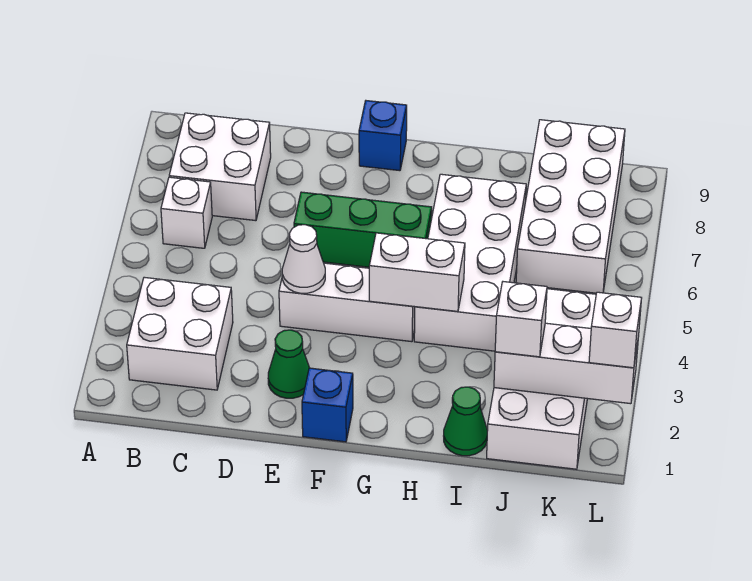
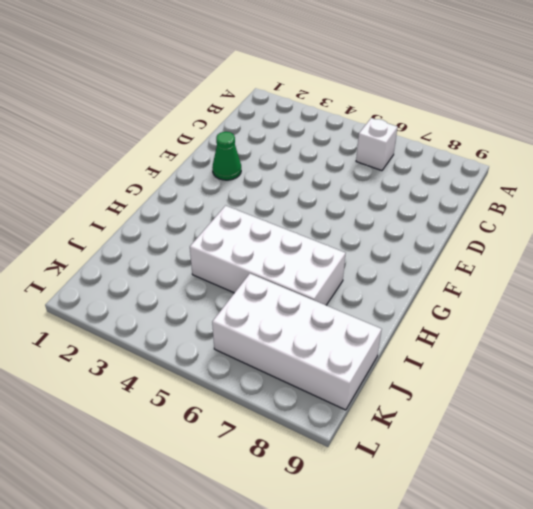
none -> white brick B2:C3 level 1
none -> white brick B7:C8 level 1
none -> white brick E4:G4 level 1

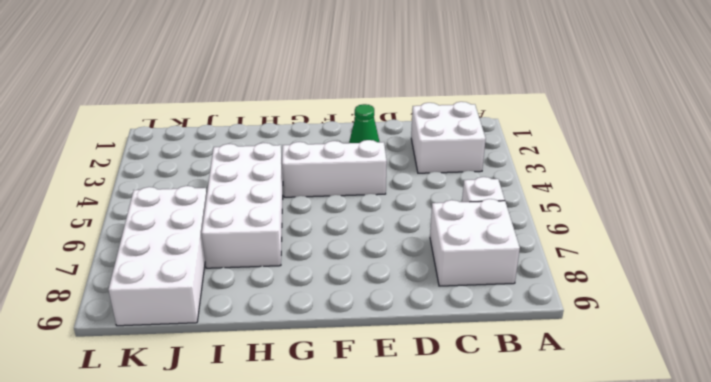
none -> green brick E6:G6 level 1
none -> blue brick F1 level 1
none -> blue brick F9 level 1

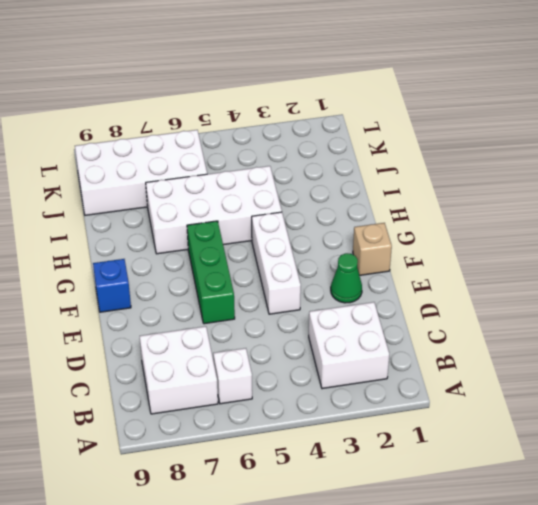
tan brick F1 level 1 -> blue brick F1 level 1
none -> green cone I1 level 1
none -> white brick J1:K4 level 1
none -> white cone E4 level 2

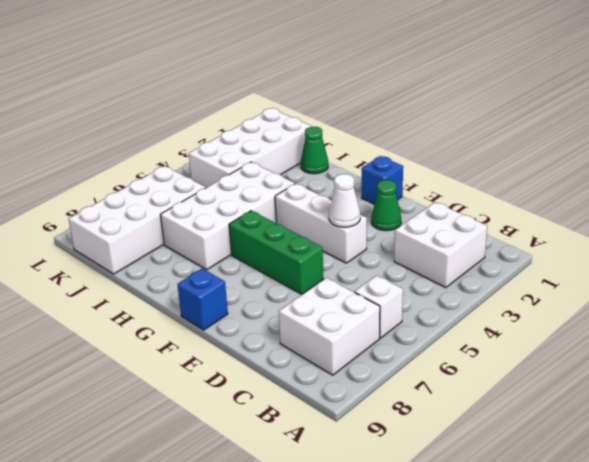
none -> white brick G4:H4 level 2
none -> white brick J2:L2 level 2
none -> white brick J2 level 3

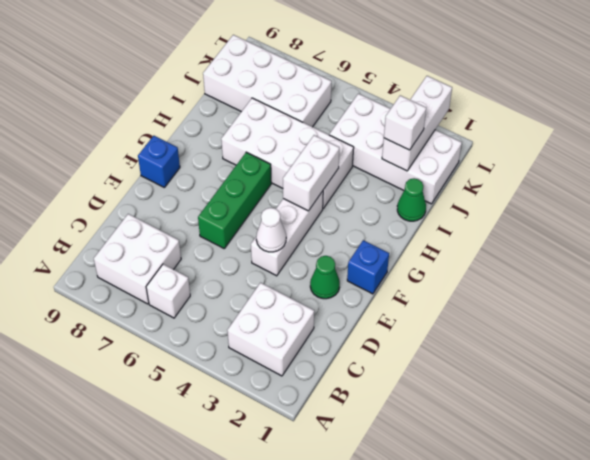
none -> white brick L2 level 3

